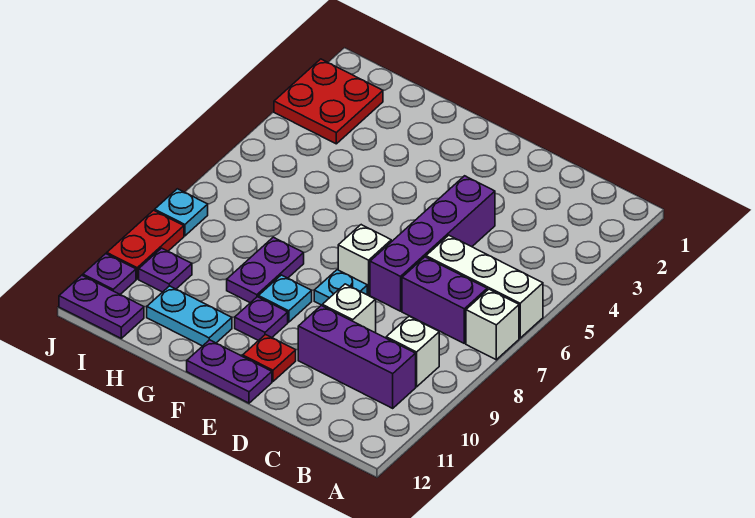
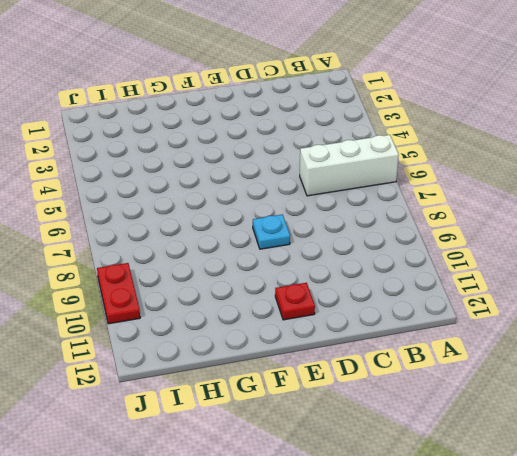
none -> white brick A7 level 1
none -> purple brick B7:C7 level 1
none -> white brick B9 level 1

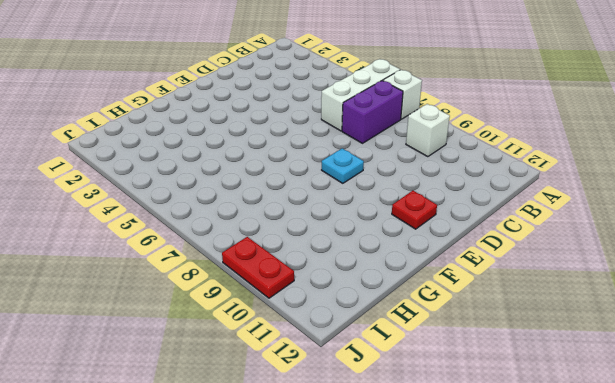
none -> purple brick B10:D10 level 1
none -> purple brick D4:D7 level 1
none -> white brick D9 level 1

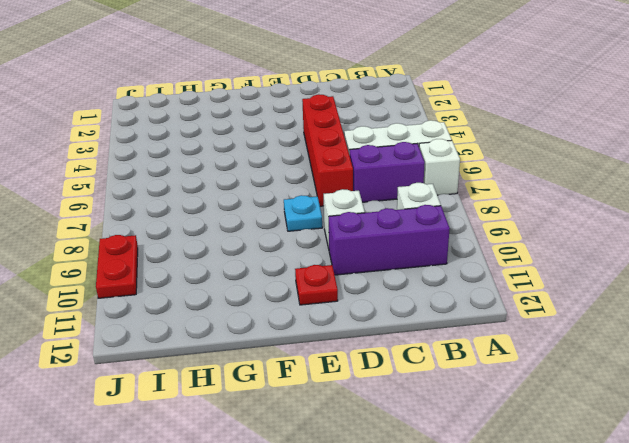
red brick D4:D7 level 1 -> purple brick D4:D7 level 1
none -> white brick E7 level 1
none -> purple plate E12:F12 level 1
none -> cyan plate F9 level 1

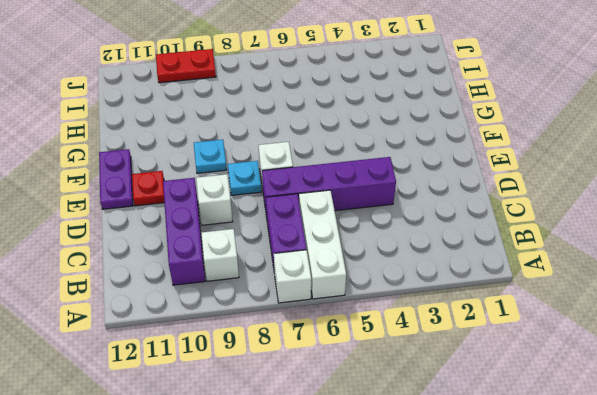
none -> purple plate F10 level 1
none -> purple plate G8:G9 level 1
none -> cyan plate G11:H11 level 1

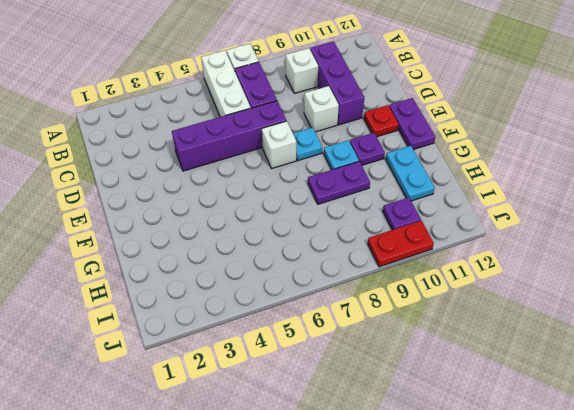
none -> red plate I2:J3 level 1
none -> purple plate I12:J12 level 1
none -> cyan plate J8 level 1

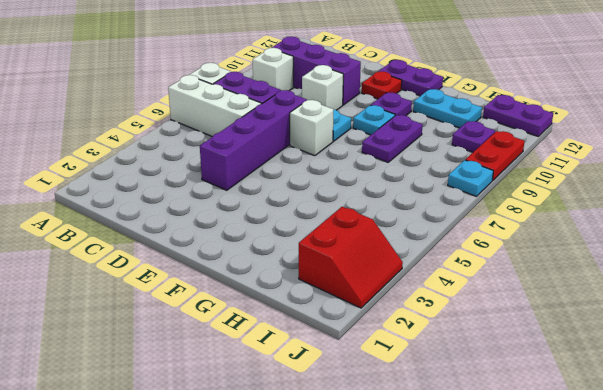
red slope I2:J3 level 1 top I -> red plate I2:J3 level 1
none -> purple plate J11 level 1

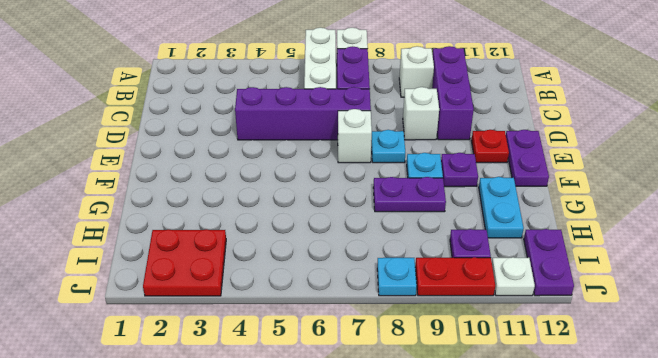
white plate J11 level 1 -> purple plate J11 level 1

